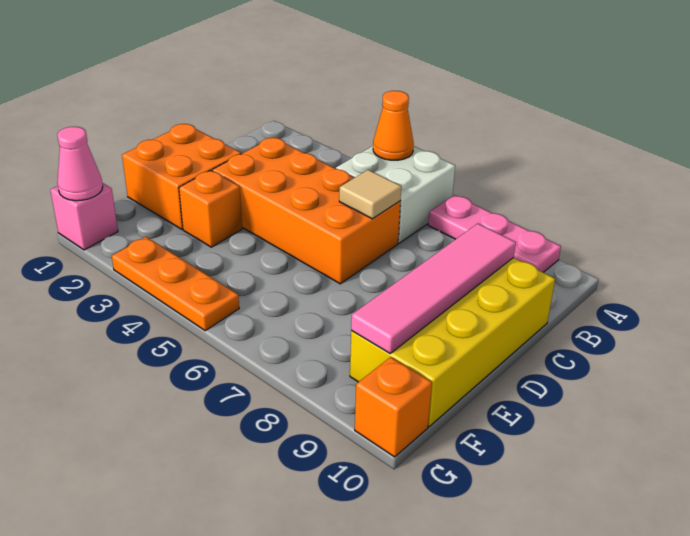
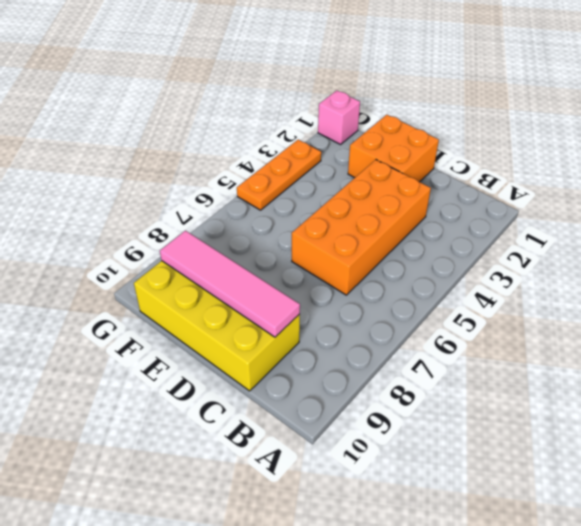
none -> white brick A5:B6 level 1
none -> pink plate A7:A9 level 1
none -> orange brick E3 level 1

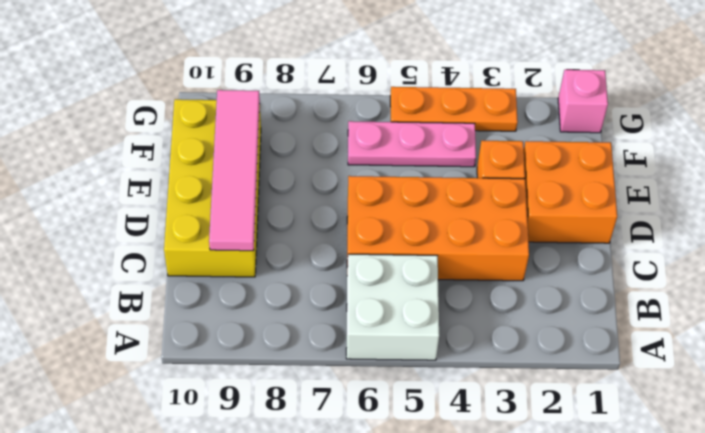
pink plate F4:F6 level 1 -> pink plate A7:A9 level 1
none -> orange brick G10 level 1
none -> orange cone A5 level 2
none -> tan tile C6 level 2

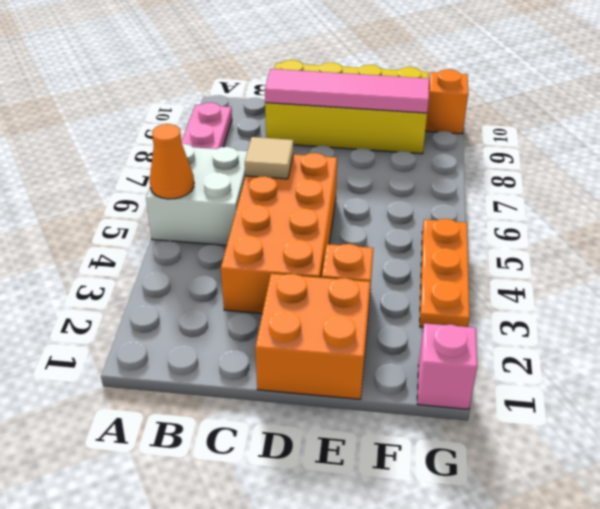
none -> pink cone G1 level 2

